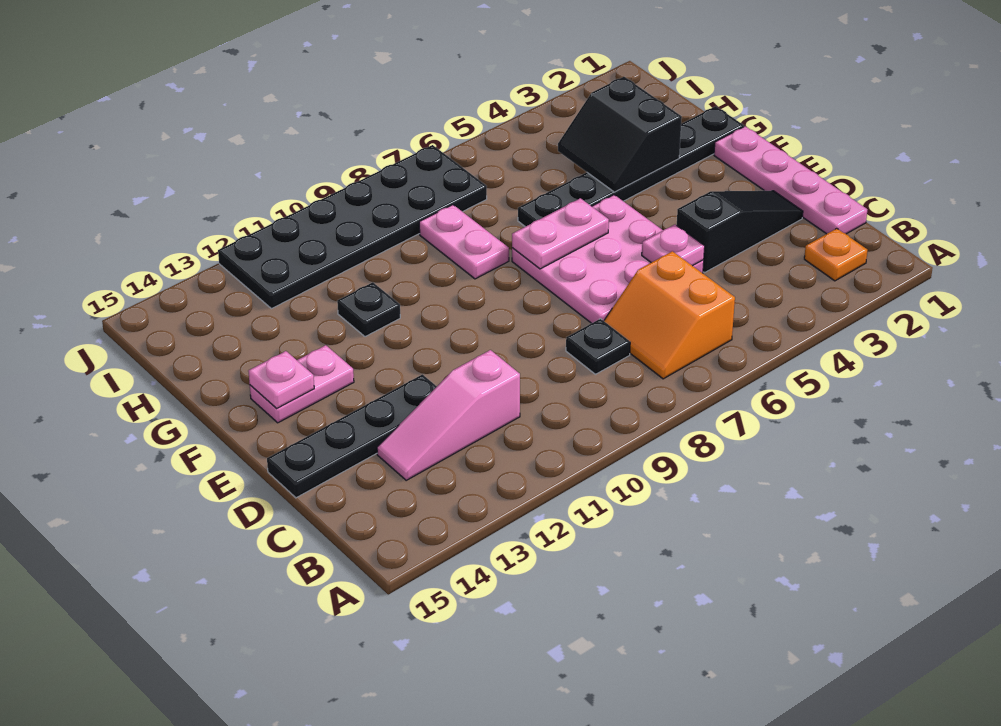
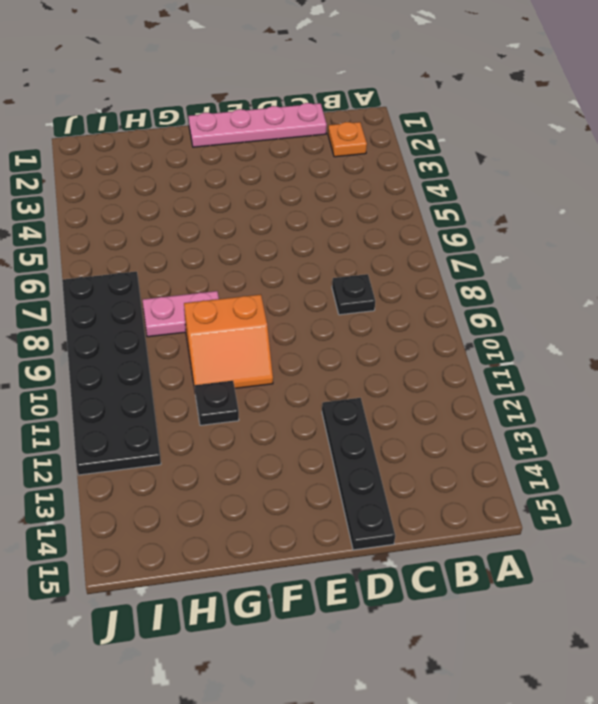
orange slope F9:G10 level 1 top 9 -> orange slope B6:C7 level 1 top 6
none -> pink slope C11:C13 level 1 top 11
none -> black slope D2:D4 level 1 top 4
none -> pink plate D5:F7 level 1

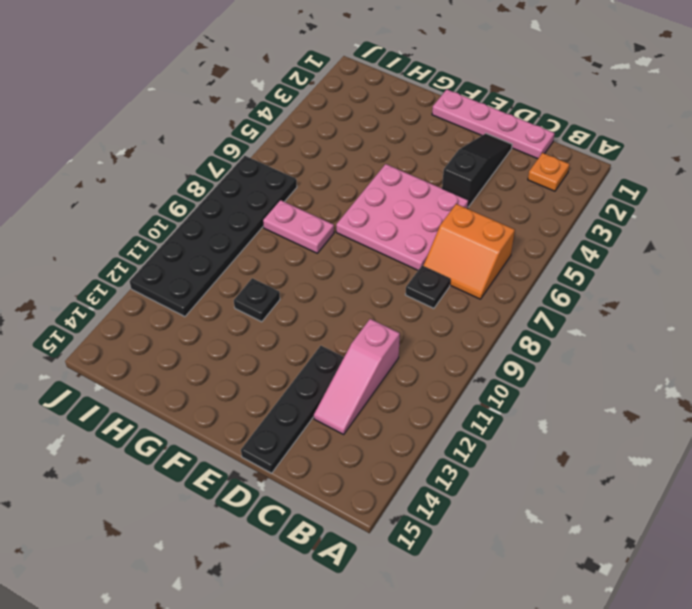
none -> pink plate F13:F14 level 1
none -> black plate G1:G6 level 1
none -> pink plate D5 level 2

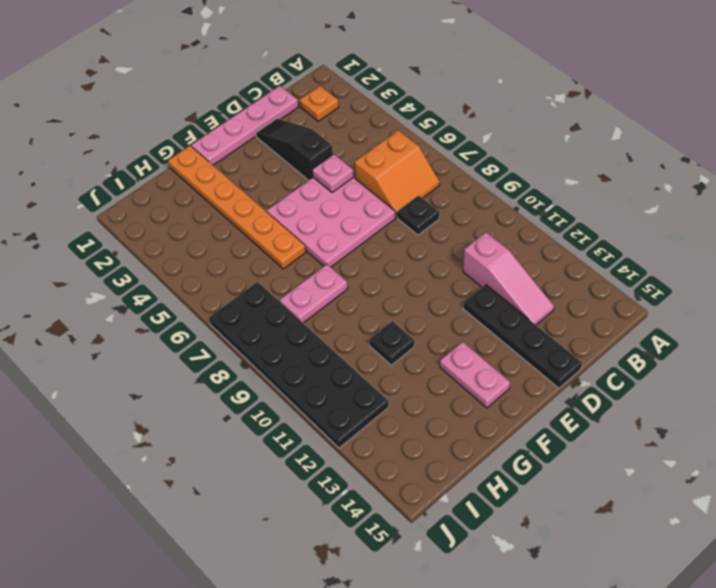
orange plate G1:G6 level 1 -> black plate G1:G6 level 1
none -> pink plate F6:F7 level 2
none -> pink plate F14 level 2
none -> black slope G3:H4 level 2 top 3

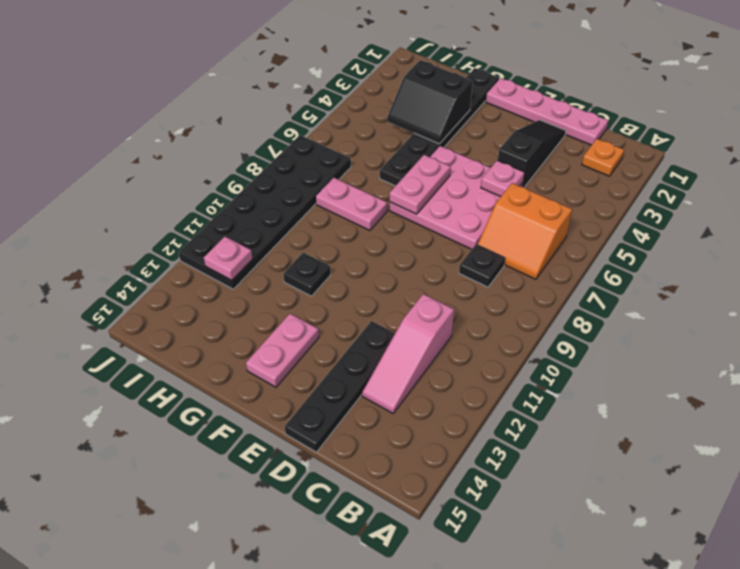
pink plate I12 level 2 -> pink plate F14 level 2

